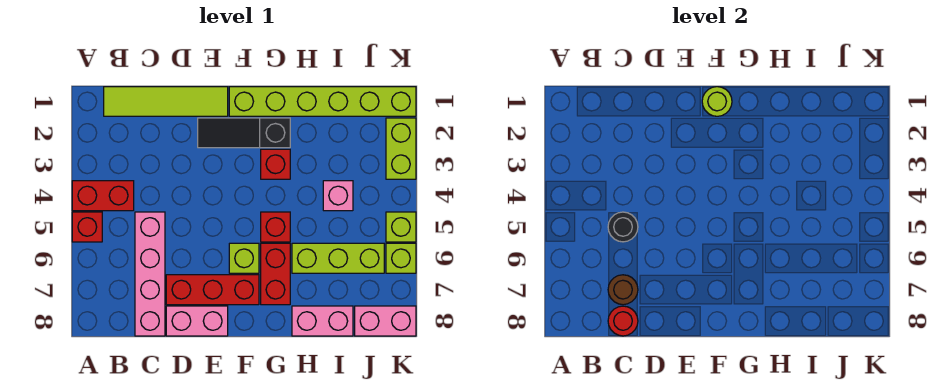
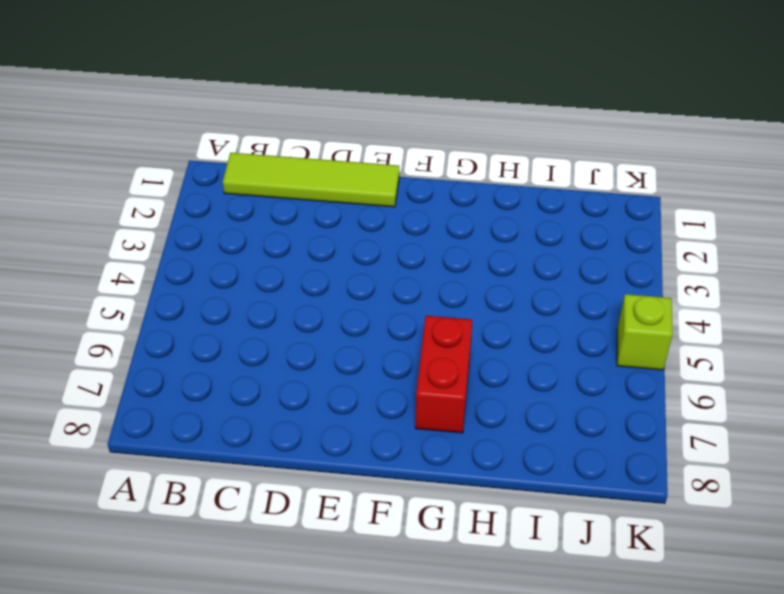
none -> red brick A4:B4 level 1
none -> red brick A5 level 1
none -> pink brick C5:C8 level 1

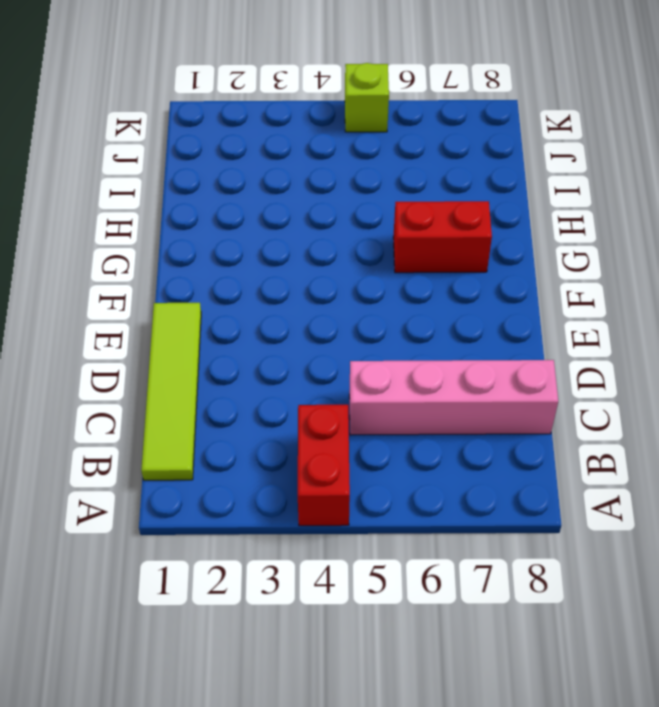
none -> red brick A5 level 1
none -> red brick D7:F7 level 1
none -> pink brick D8:E8 level 1

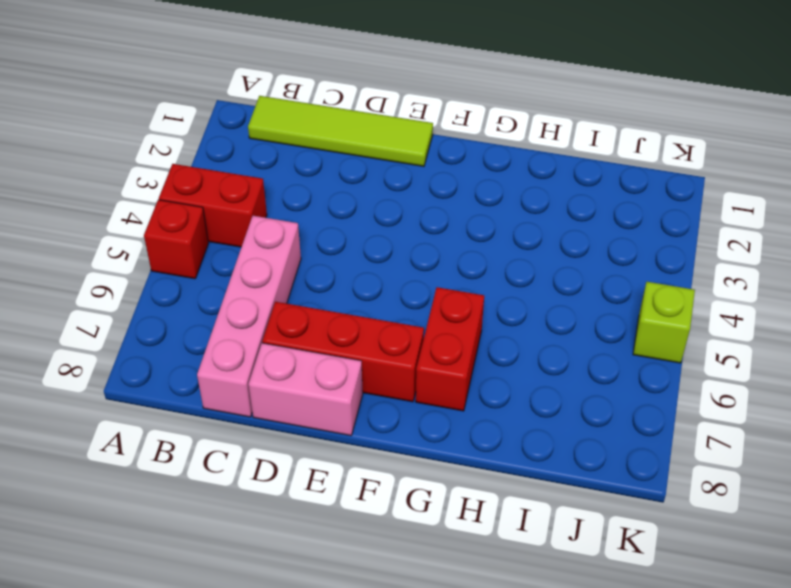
none -> black slope E2:G2 level 1 top G
none -> lime brick F1:K1 level 1
none -> lime brick F6 level 1

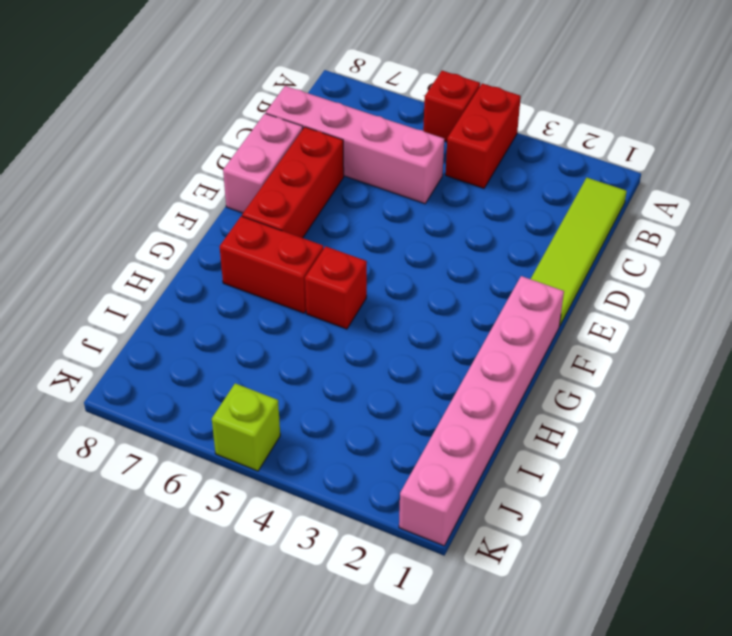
pink brick F1:K1 level 1 -> lime brick F1:K1 level 1
none -> black slope E2:G2 level 1 top G
none -> lime brick F6 level 1
none -> red brick G3 level 1

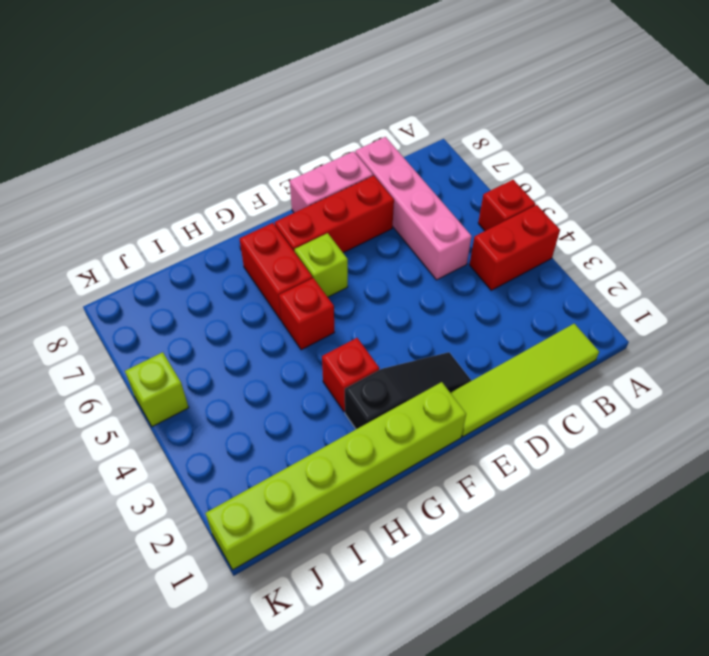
none -> lime brick H6:J6 level 1
none -> pink brick H8:I8 level 1
none -> pink brick I4 level 1

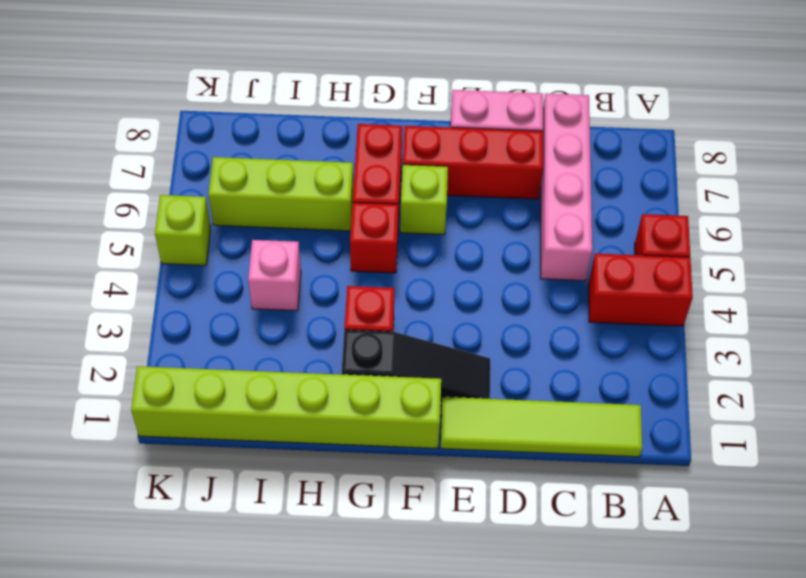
none -> pink brick H8:I8 level 1
none -> pink brick J8:K8 level 1
none -> lime brick K2:K3 level 1

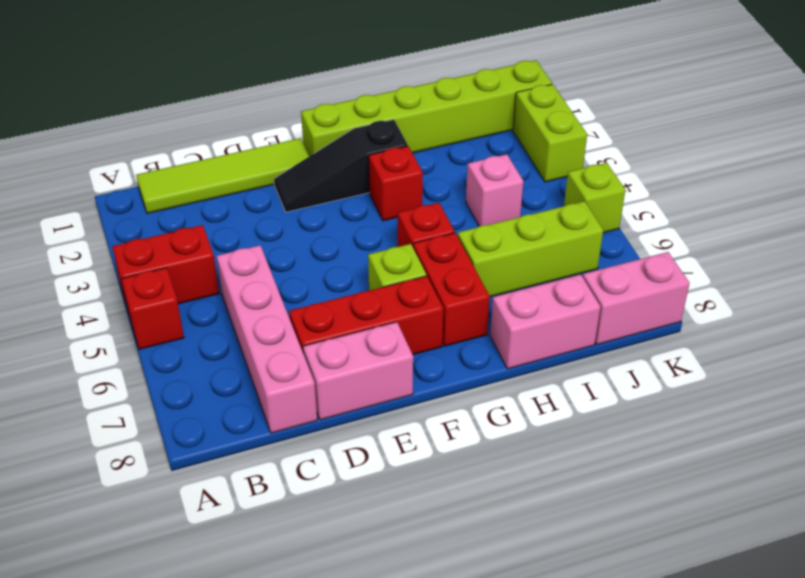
none -> lime brick K6 level 1
none -> black round brick C5 level 2
none -> brown round brick C7 level 2

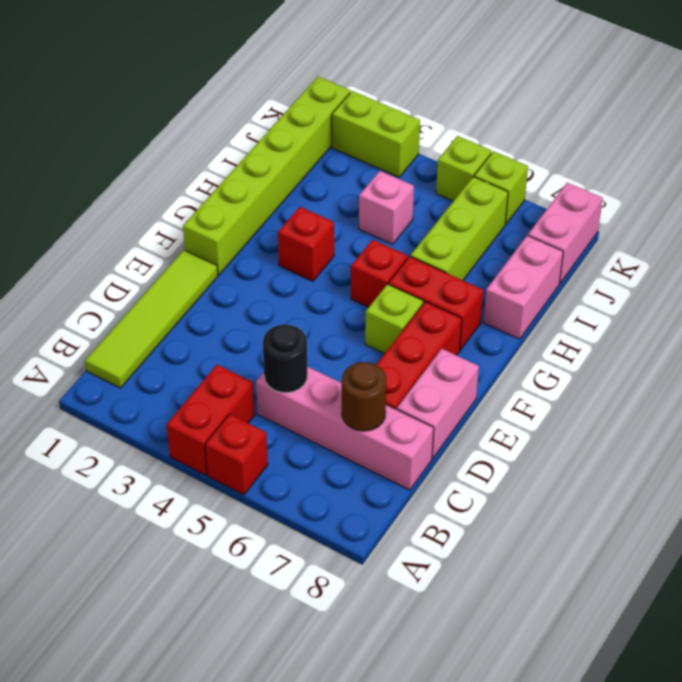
none -> black slope E2:G2 level 1 top G
none -> red round brick C8 level 2
none -> lime round brick F1 level 2

